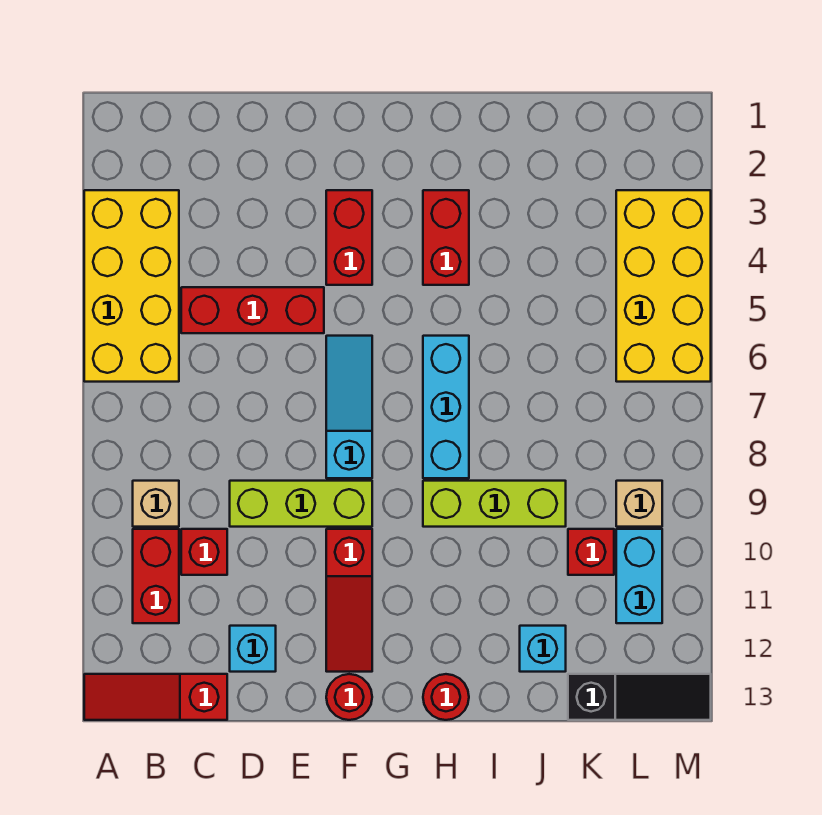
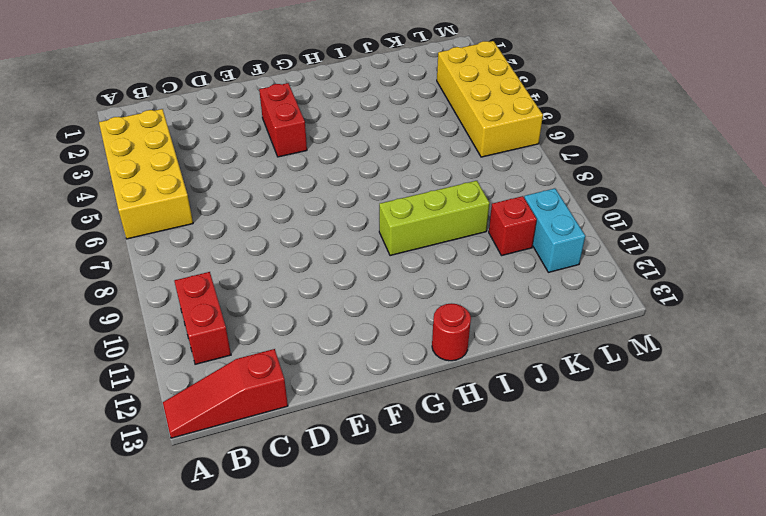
none -> tan brick B9 level 1
none -> red brick C5:E5 level 1
none -> red brick C10 level 1

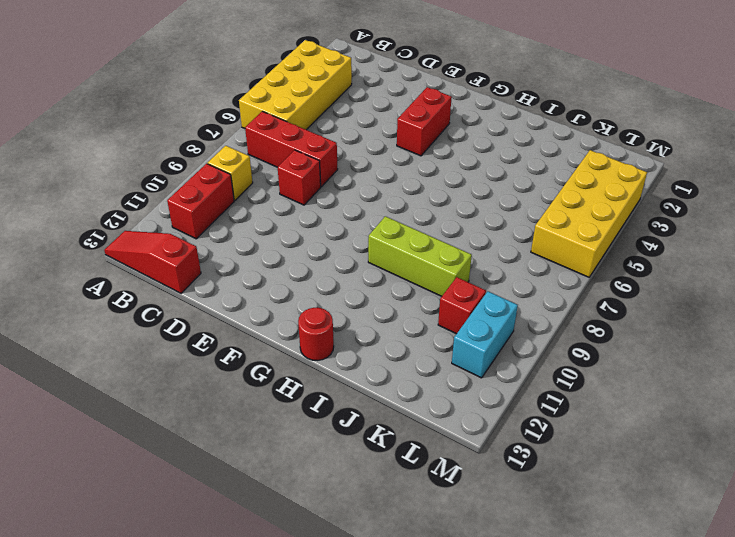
red brick B7:D7 level 1 -> red brick C5:E5 level 1
yellow brick B9 level 1 -> tan brick B9 level 1
red brick D8 level 1 -> red brick C10 level 1
none -> lime brick D9:F9 level 1
none -> cyan brick D12 level 1
none -> cyan slope F6:F8 level 1 top 8

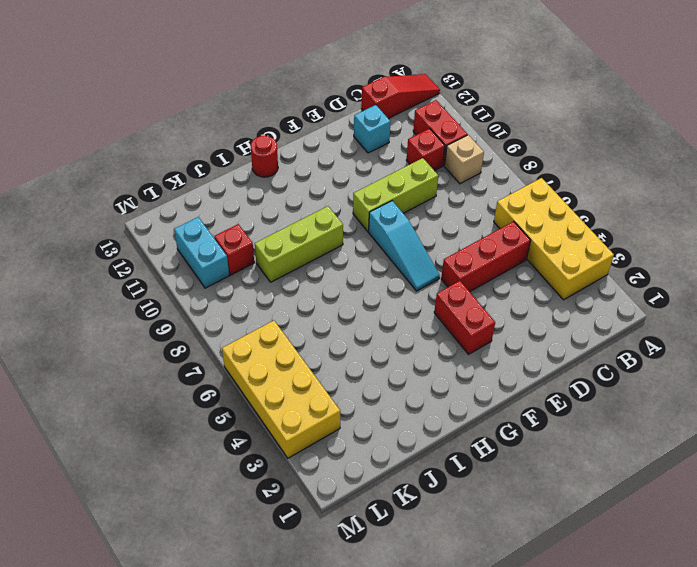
none -> red slope F10:F12 level 1 top 10
none -> red round brick F13 level 1
none -> red brick H3:H4 level 1

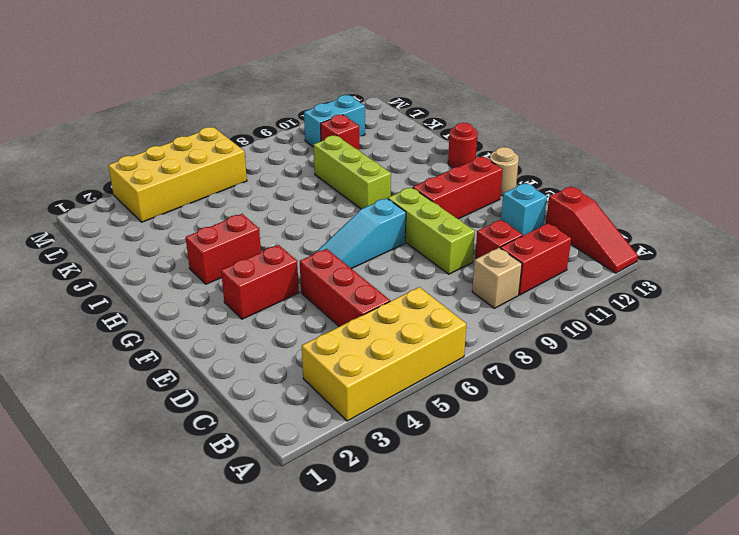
red brick F10:F12 level 1 -> red slope F10:F12 level 1 top 10
tan round brick F13 level 1 -> red round brick F13 level 1
none -> cyan brick H6:H8 level 1
none -> cyan brick J12 level 1
none -> black slope K13:M13 level 1 top K

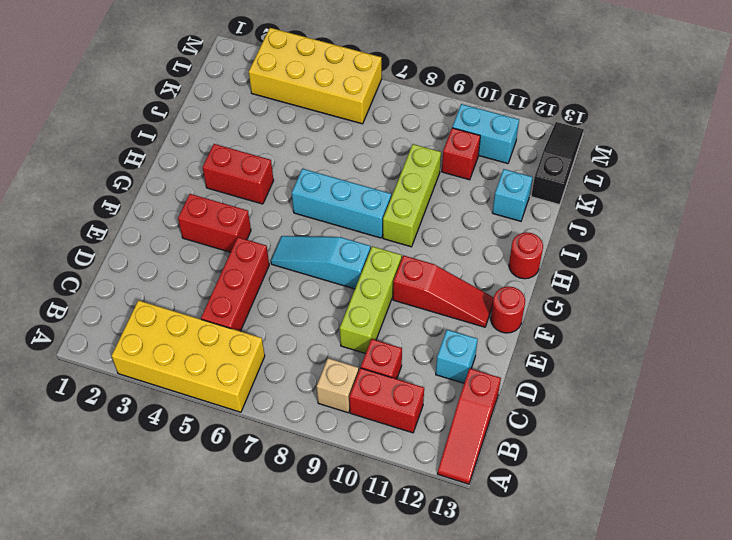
none -> tan brick L9 level 1

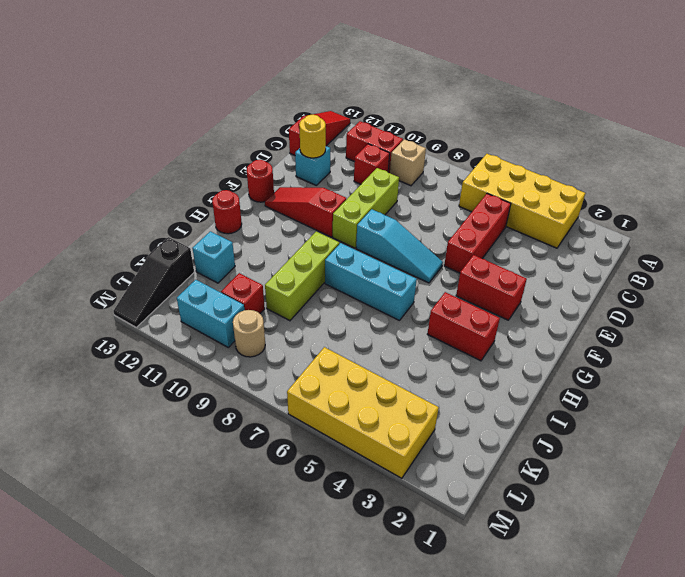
yellow round brick D12 level 2 -> none
tan round brick L9 level 1 -> tan brick L9 level 1

